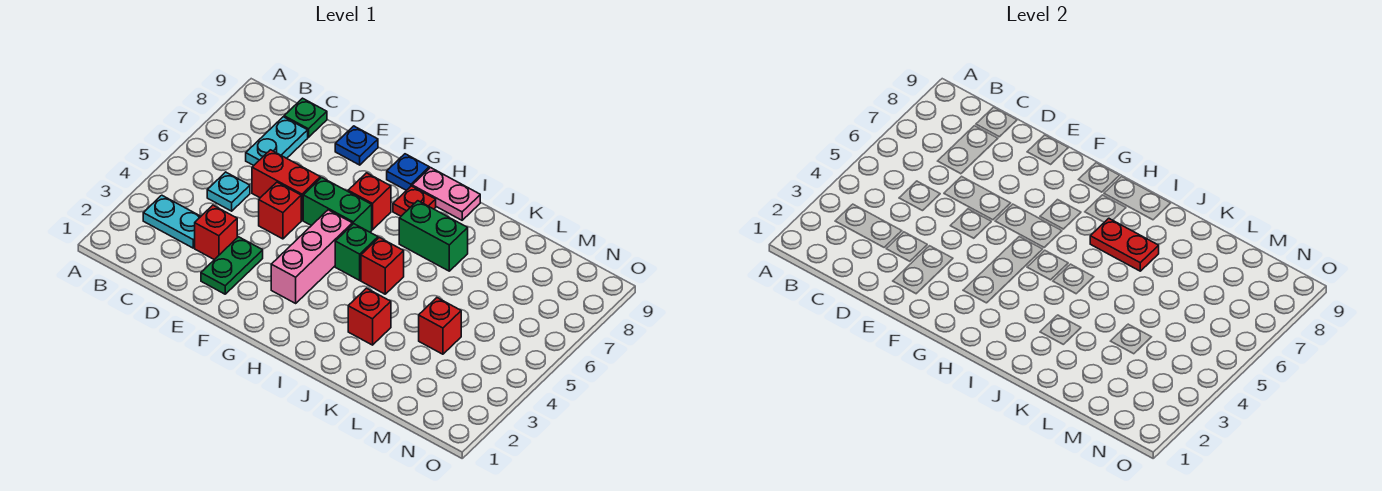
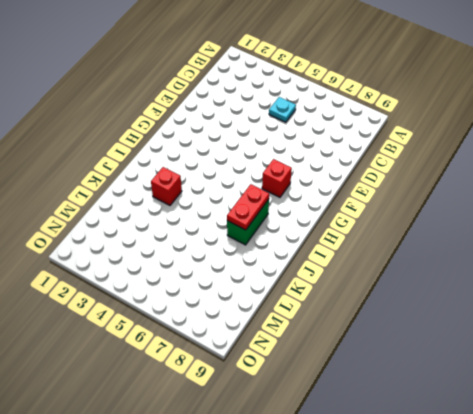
none -> cyan plate B3:C3 level 1
none -> cyan plate C7:C8 level 1
none -> green plate C9 level 1

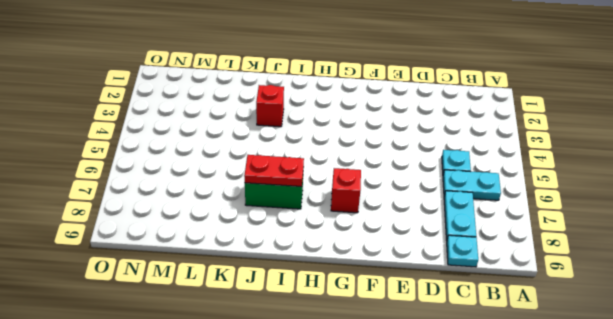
cyan plate B6:C6 level 1 -> cyan plate B3:C3 level 1
cyan plate C9 level 1 -> green plate C9 level 1
none -> red brick D3 level 1
none -> red brick D6:E6 level 1
none -> green plate E2:E3 level 1

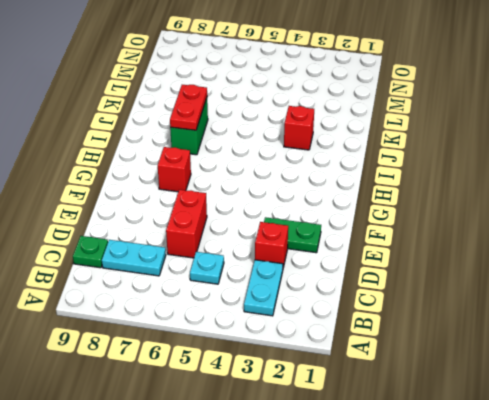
none -> red brick E5 level 1
none -> blue plate E9 level 1
none -> green brick F6:G6 level 1

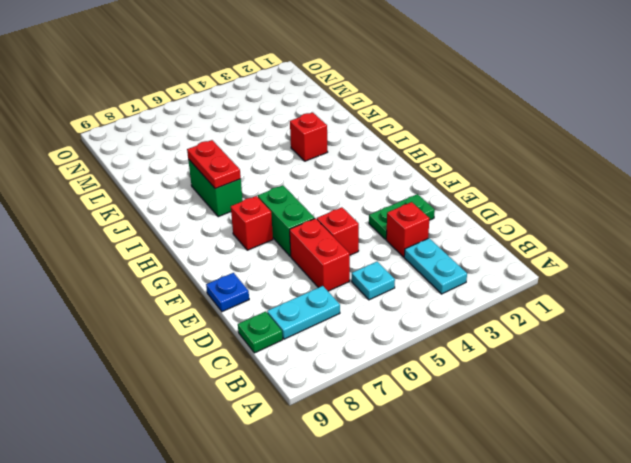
none -> pink brick G3:G5 level 1
none -> blue plate G9 level 1
none -> green brick H5 level 1

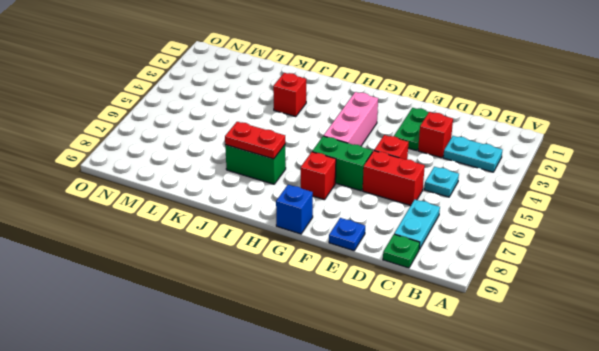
blue brick G9 level 1 -> blue plate G9 level 1
none -> green brick H5 level 1
none -> red plate H8 level 1
none -> pink plate H9:I9 level 1

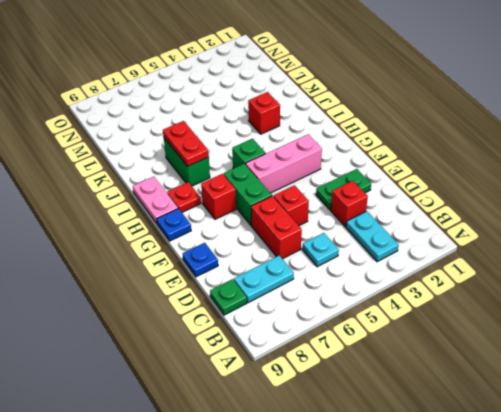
none -> red brick I5 level 1
none -> red brick L4 level 1

